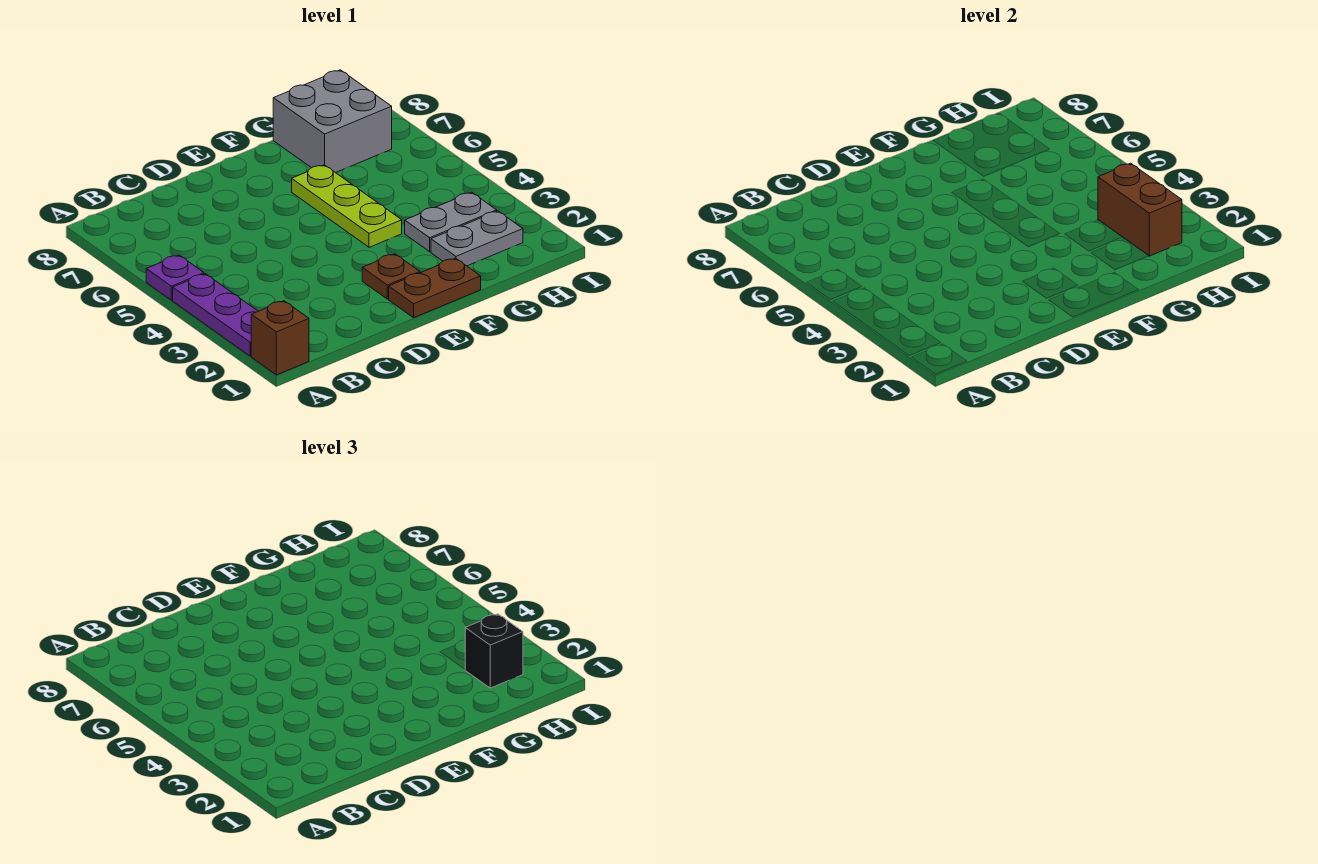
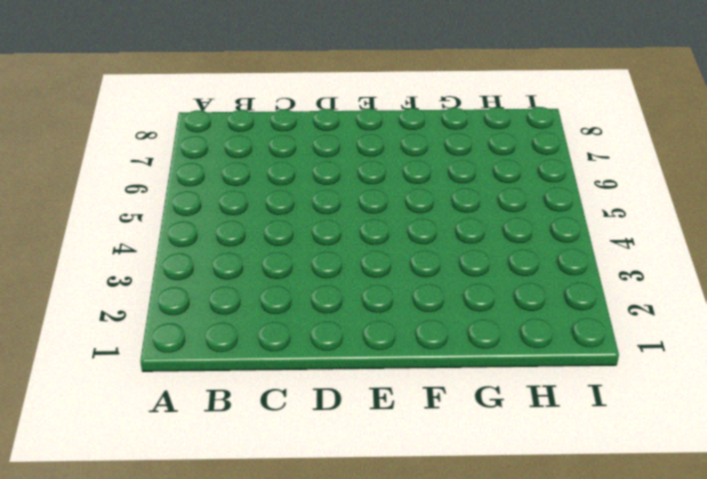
none -> brown brick A1 level 1
none -> purple plate A2:A4 level 1

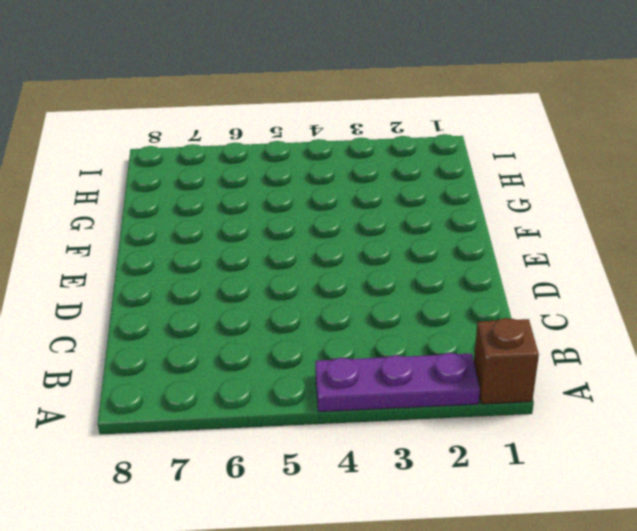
none -> purple plate A5 level 1
none -> brown plate E1:F1 level 1

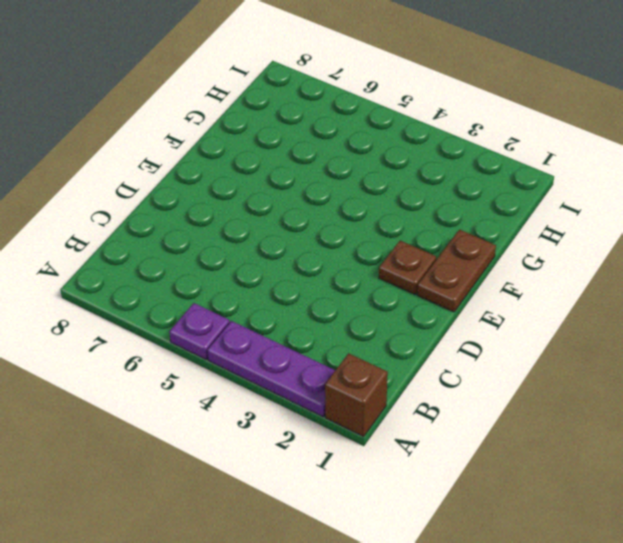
none -> lime plate F4:F6 level 1
none -> grey plate G2:H2 level 1

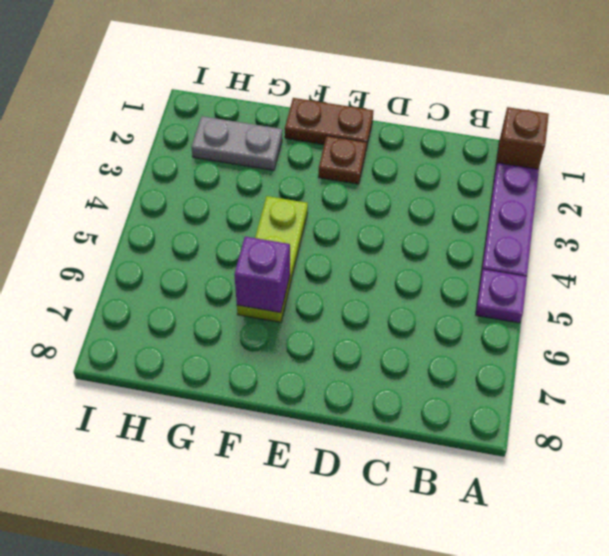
purple brick F6 level 2 -> none
none -> grey plate G3:H3 level 1
none -> grey brick G7:H8 level 1

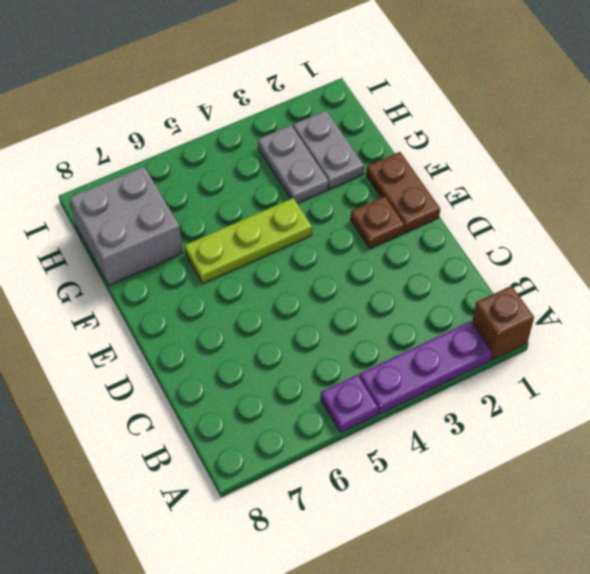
none -> brown brick H2:H3 level 2
none -> black brick H2 level 3

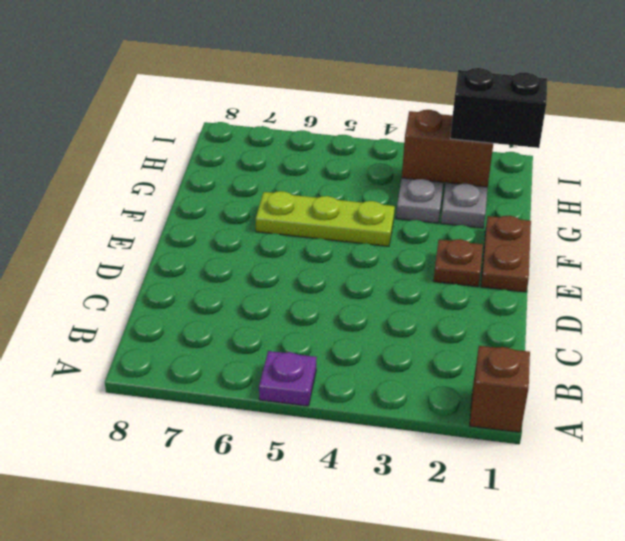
black brick H1:H2 level 3 -> black brick H2 level 3
none -> purple plate A2:A4 level 1
none -> grey brick G7:H8 level 1

